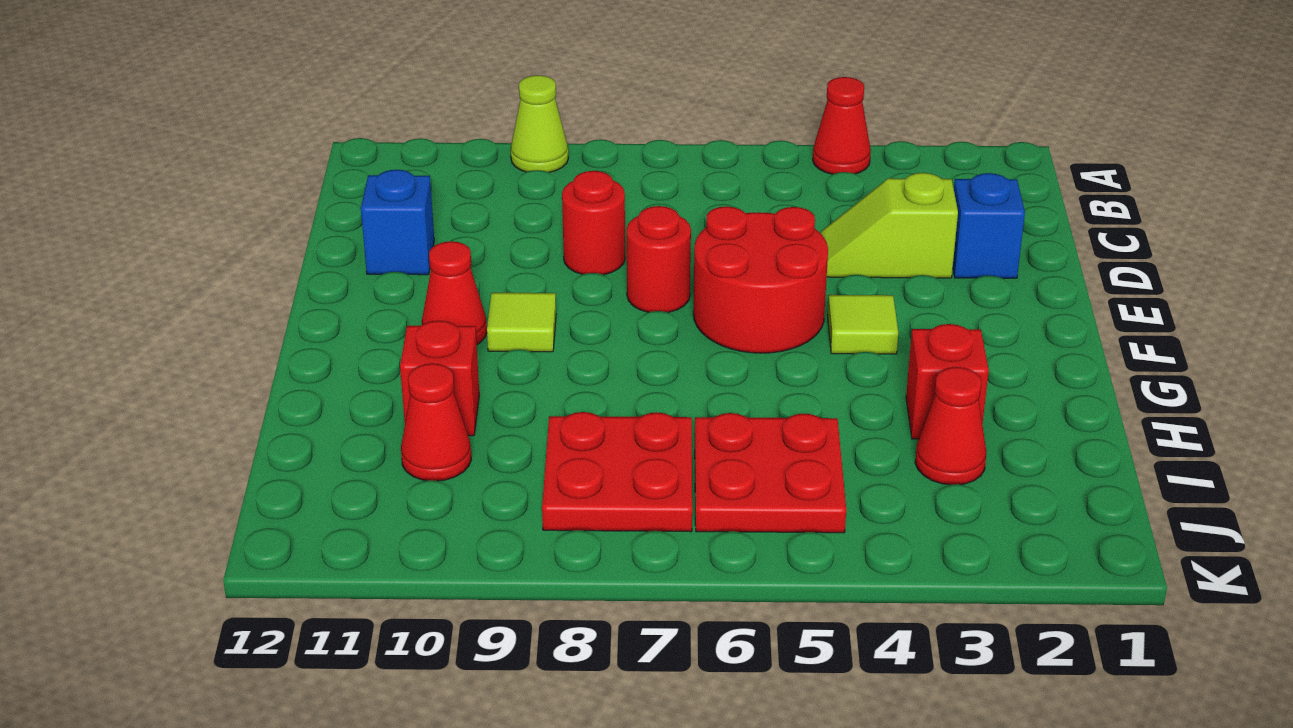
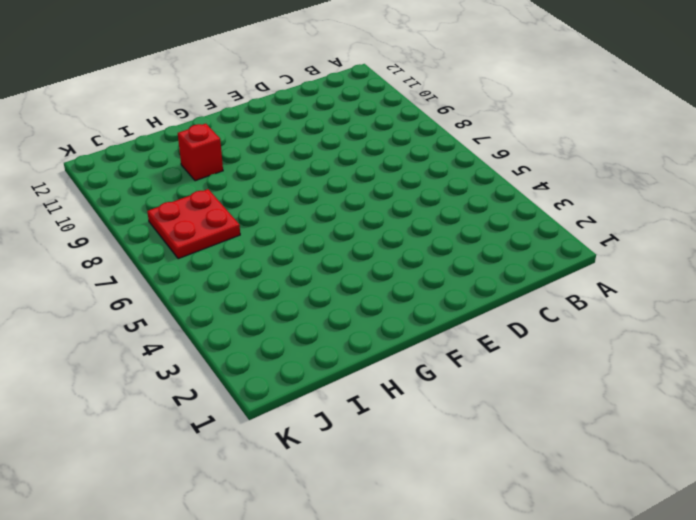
none -> red cone A4 level 1
none -> lime cone A9 level 1
none -> blue brick D2 level 1

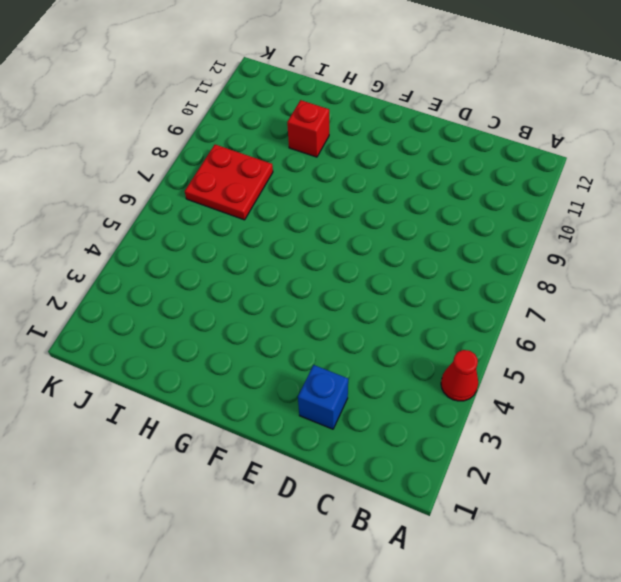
none -> lime cone A9 level 1
none -> lime slope D3:D4 level 1 top 3
none -> red round brick D8 level 1

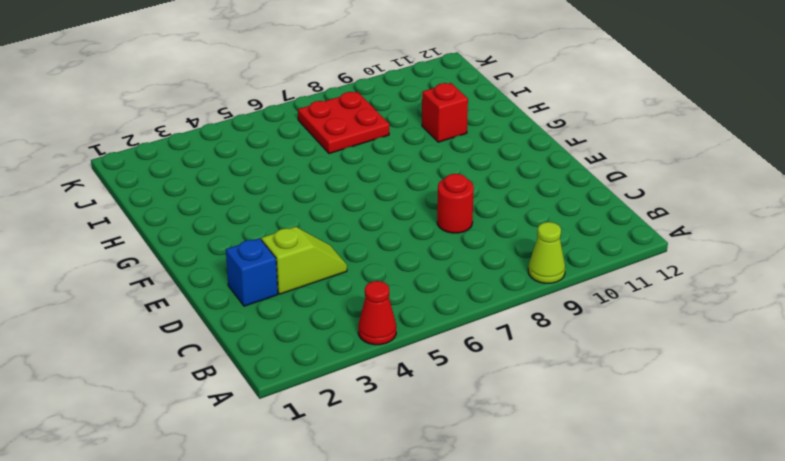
none -> blue brick D11 level 1
none -> red round brick E5:F6 level 1
none -> red round brick E7 level 1

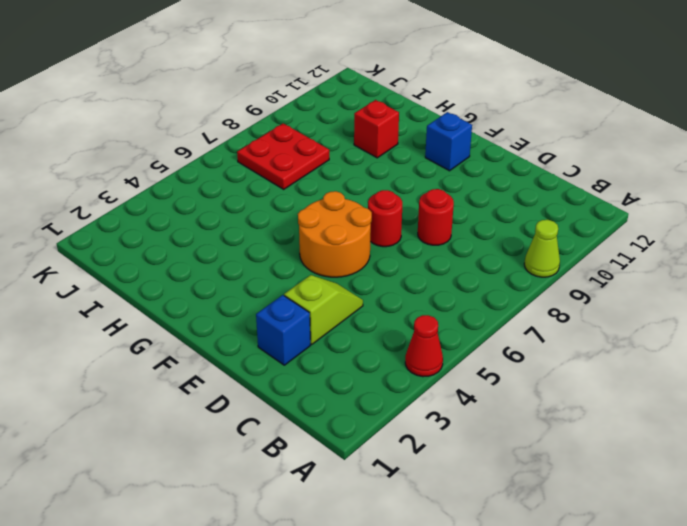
orange round brick E5:F6 level 1 -> red round brick E5:F6 level 1
blue brick F11 level 1 -> blue brick D11 level 1
none -> lime tile F4 level 1
none -> lime tile F9 level 1
none -> red cone F10 level 1

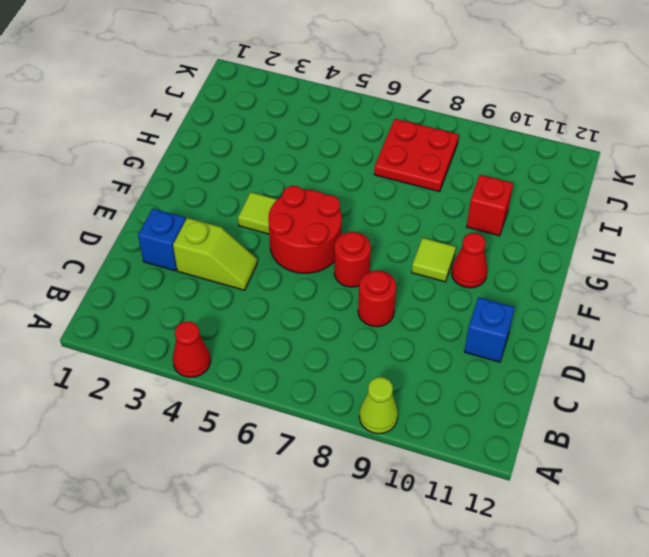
none -> red brick H3 level 1
none -> red cone I3 level 1
none -> red plate I5:J6 level 1

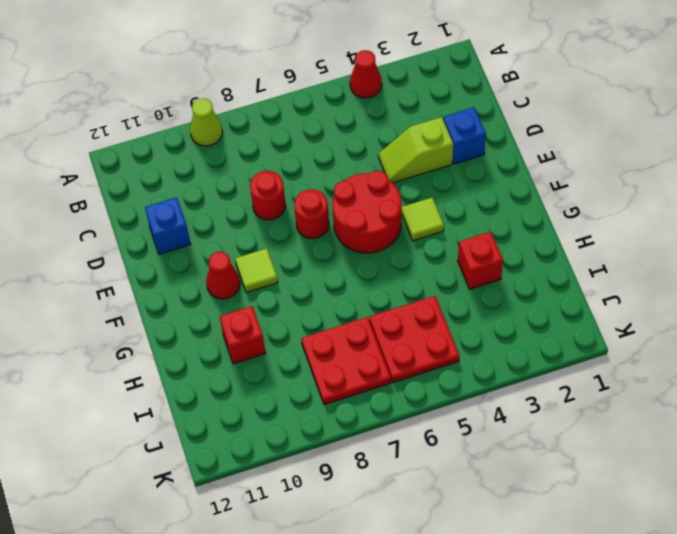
none -> red cone I3 level 1
none -> red cone I10 level 1

